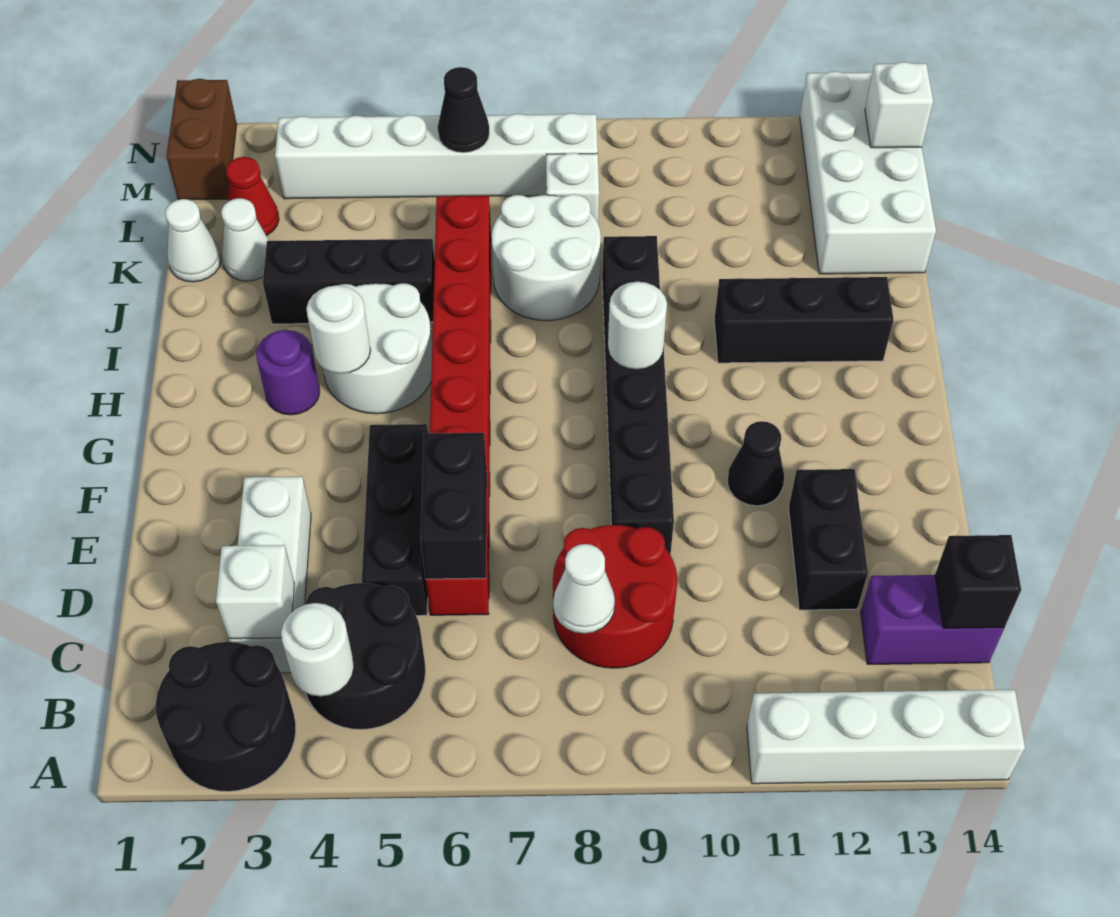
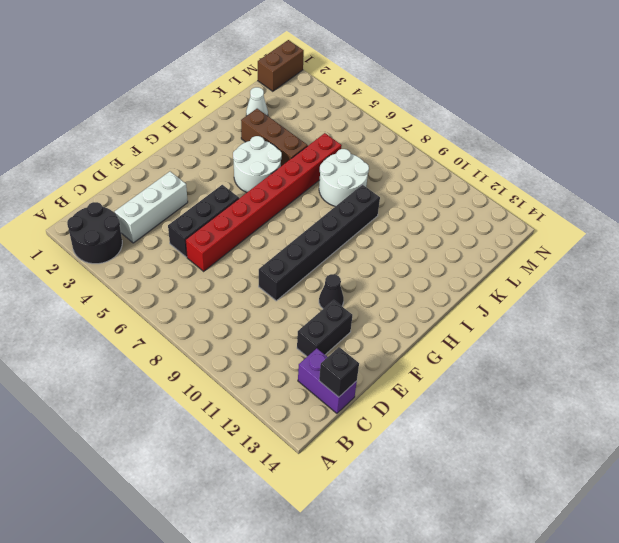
brown brick J3:J5 level 1 -> black brick J3:J5 level 1
none -> white brick A11:A14 level 1
none -> black round brick B4:C5 level 1
none -> red round brick C8:D9 level 1
none -> purple round brick H3 level 1

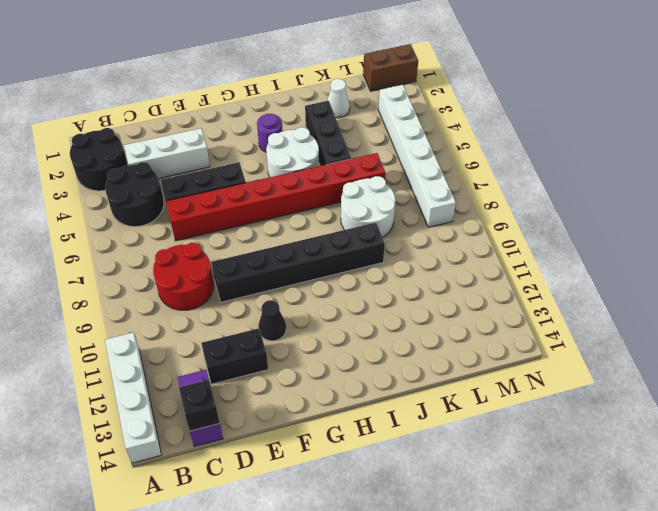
none -> black brick I11:I13 level 1
none -> white cone K1 level 1
none -> white brick K13:N14 level 1
none -> red cone L2 level 1

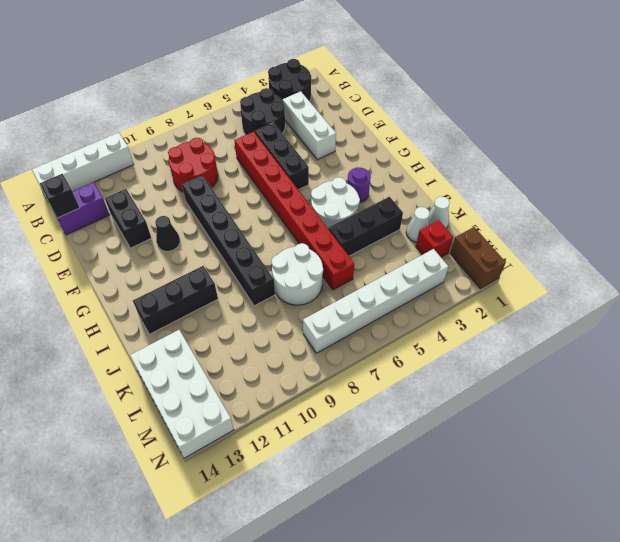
red brick L2 level 1 -> red cone L2 level 1
none -> white brick L8 level 1
none -> white round brick B4 level 2
none -> white brick C3 level 2
none -> white cone C8 level 2

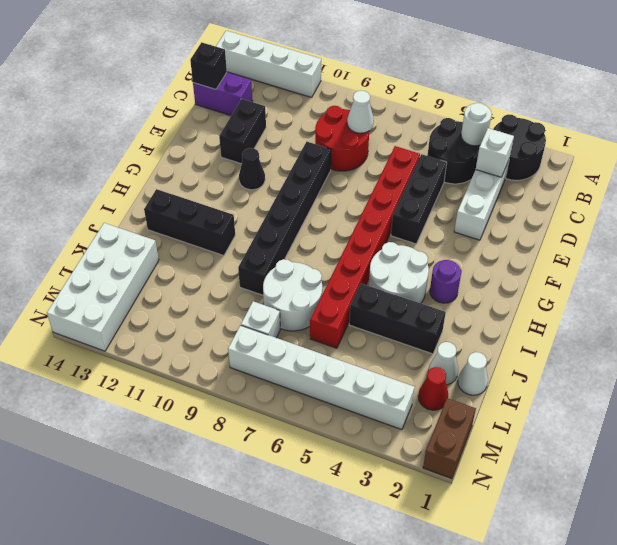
none -> black brick D6:E6 level 2
none -> white round brick H4 level 2
none -> white round brick H9 level 2
none -> black cone M6 level 2

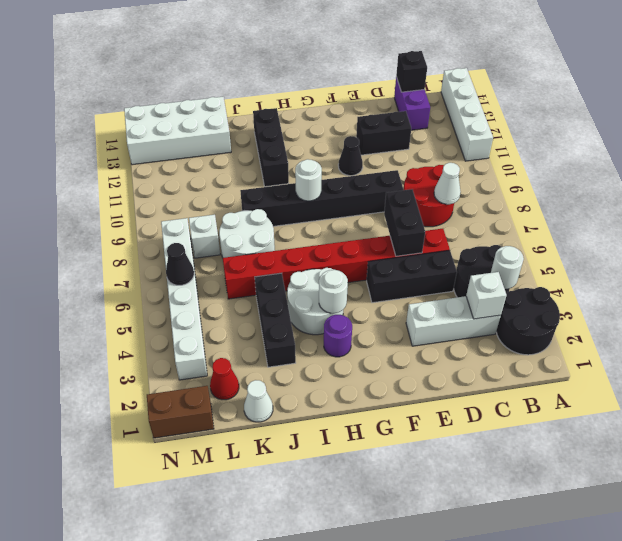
black brick E6:E7 level 2 -> black brick D6:E6 level 2
none -> white cone K2 level 1
none -> white brick M14 level 2

